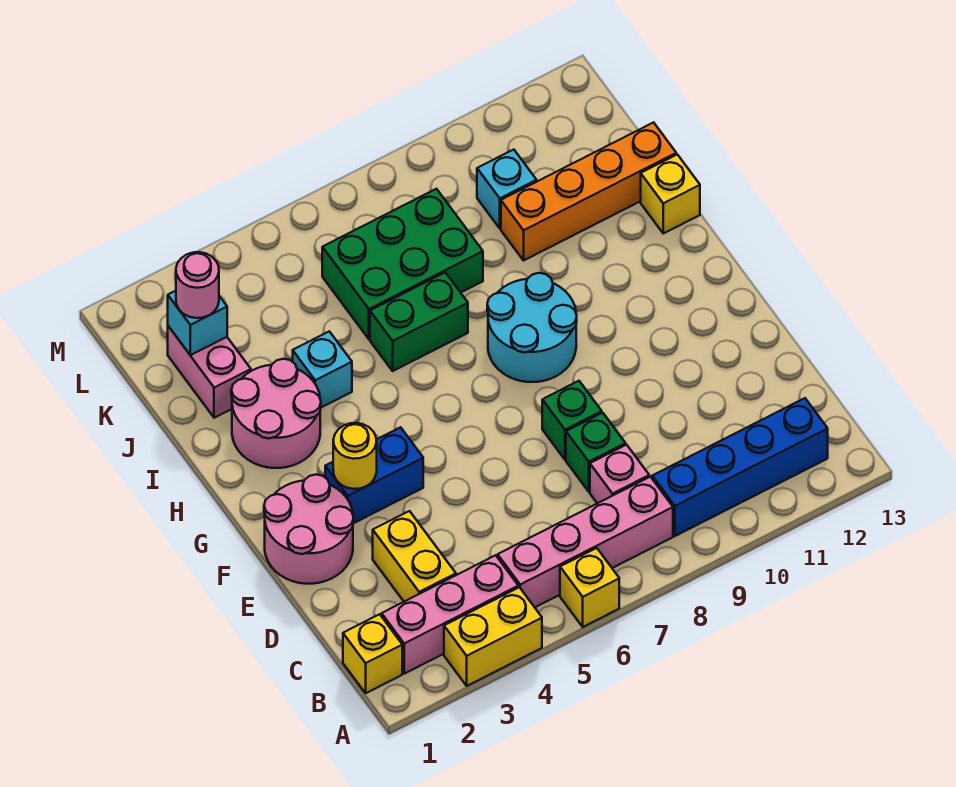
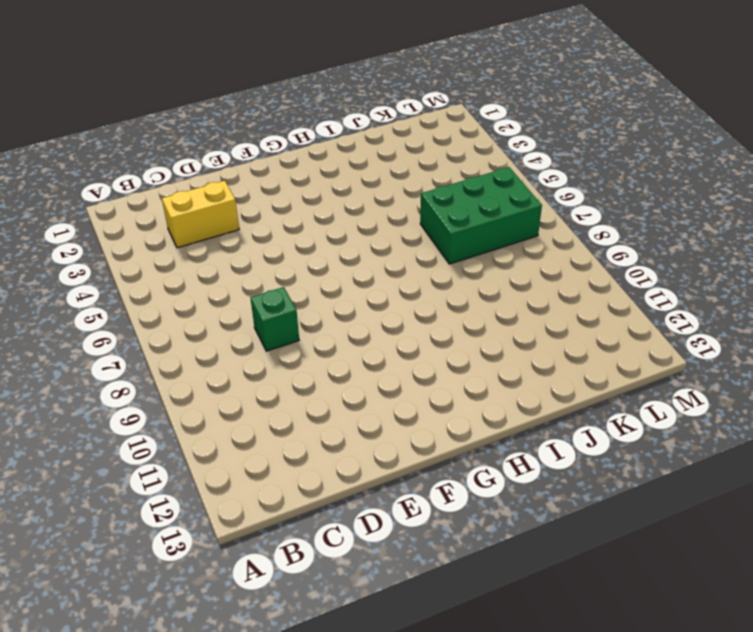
green brick J6:L7 level 1 -> green brick J6:K8 level 1
none -> yellow brick A3:A4 level 1
none -> yellow brick A6 level 1
none -> yellow brick B1 level 1

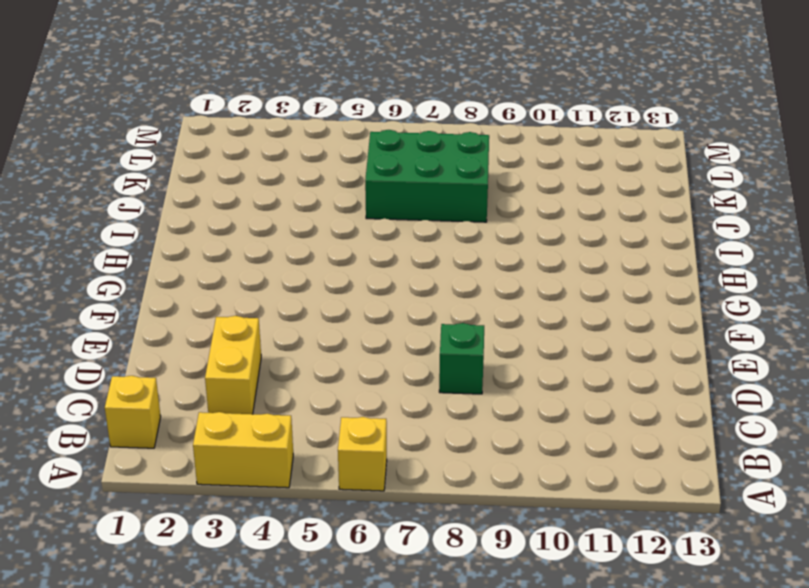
none -> pink brick B2:B4 level 1
none -> pink brick B5:B8 level 1
none -> blue brick B9:B12 level 1

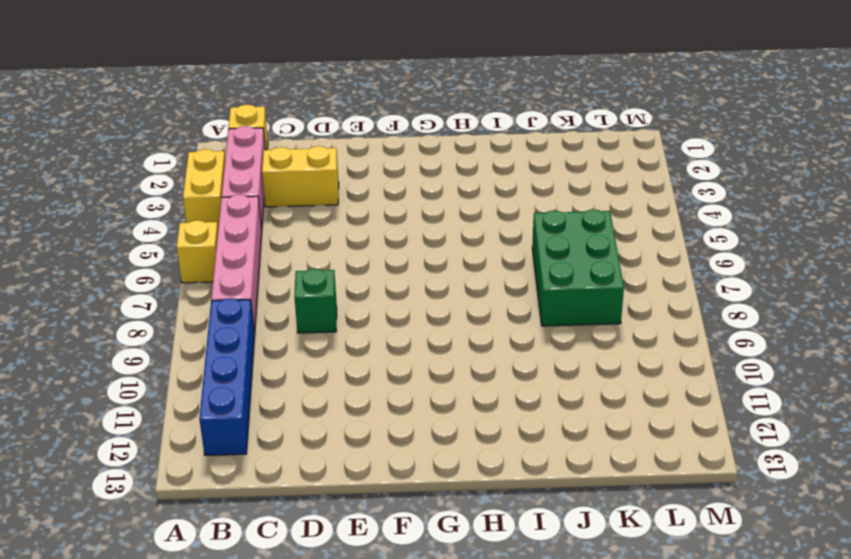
none -> pink brick C8 level 1
none -> pink round brick E1:F2 level 1
none -> green brick E8 level 1

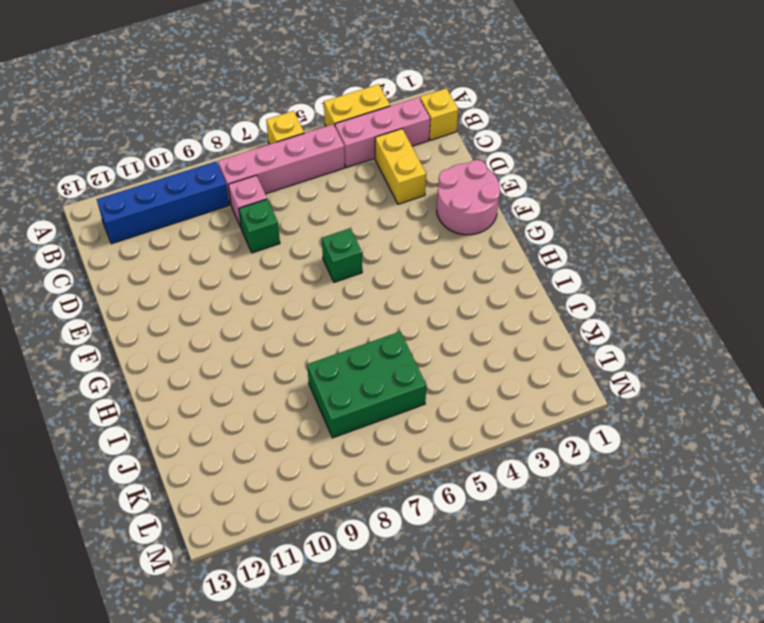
green brick F6 level 1 -> green brick E8 level 1
none -> blue brick F3:F4 level 1
none -> cyan round brick G8:H9 level 1
none -> pink round brick H2:I3 level 1

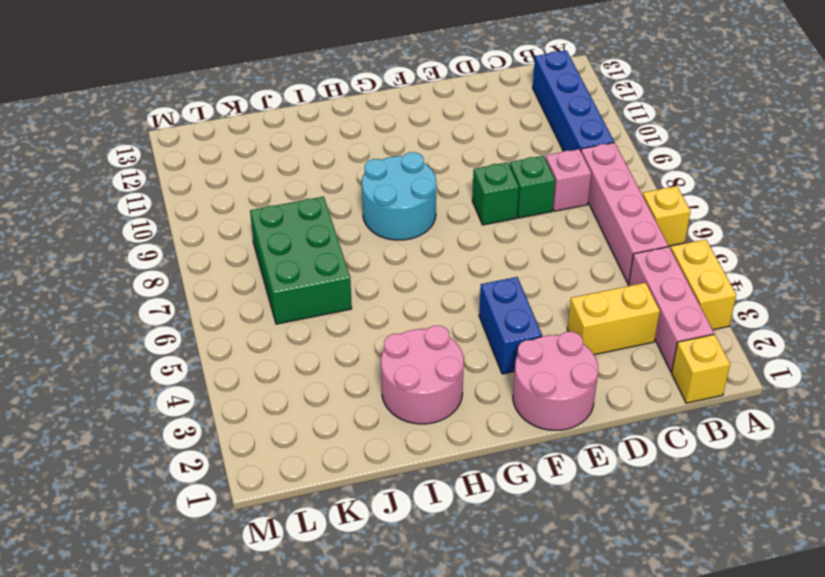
none -> cyan brick I4 level 1
none -> green brick I6:I7 level 1
none -> yellow brick I13 level 1

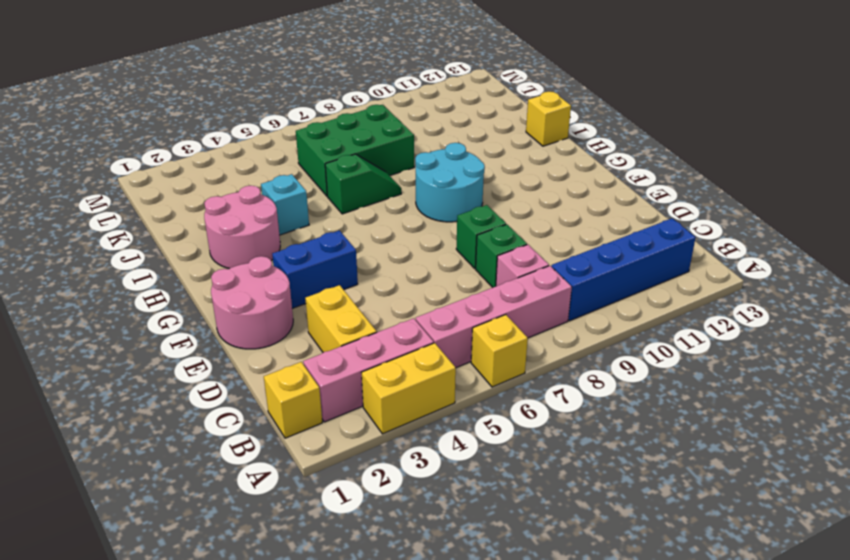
green slope I6:I7 level 1 top 6 -> green brick I6:I7 level 1
none -> pink brick J2:K2 level 1
none -> orange brick J10:J13 level 1
none -> cyan brick K10 level 1

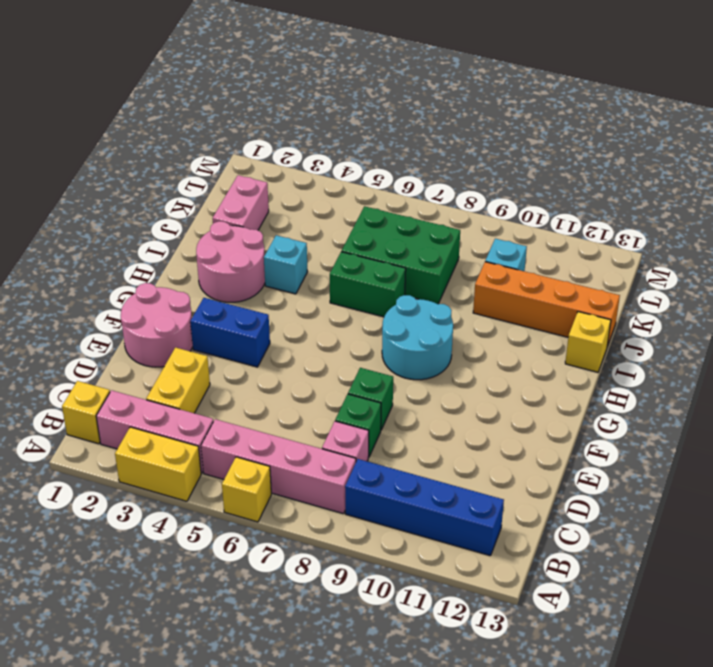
none -> yellow round brick F3 level 2
none -> cyan brick K2 level 2
none -> pink round brick K2 level 3

